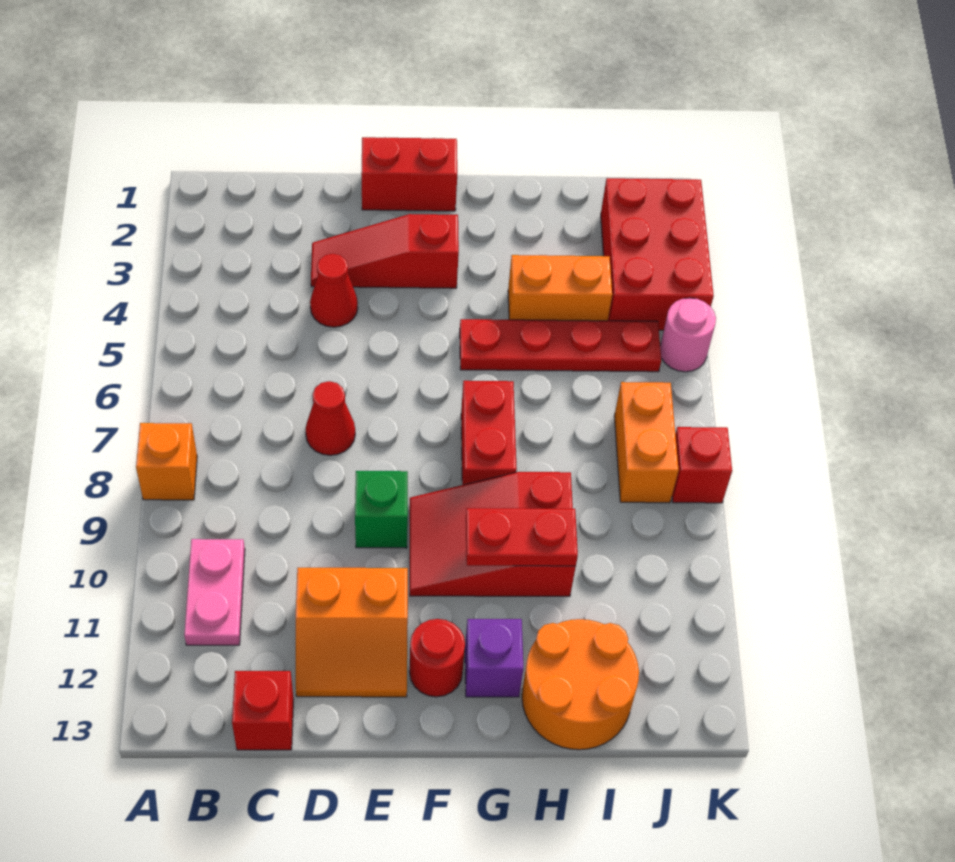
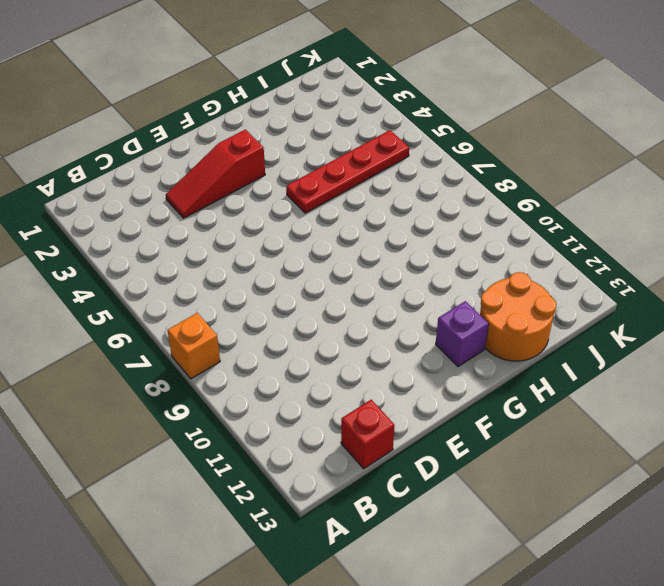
none -> pink plate B10:B11 level 1
none -> red cone D4 level 1
none -> red cone D7 level 1

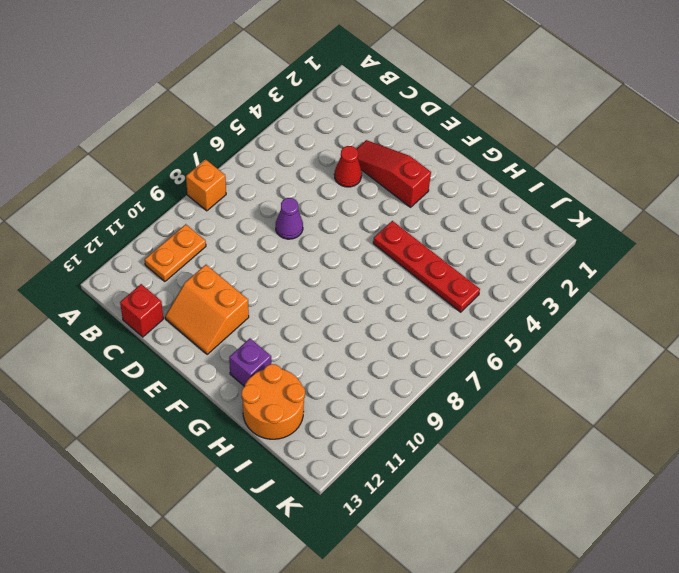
orange plate B10:B11 level 1 -> pink plate B10:B11 level 1
purple cone D7 level 1 -> red cone D7 level 1
none -> red brick E1:F1 level 1
none -> green brick E9 level 1
none -> red slope F9:H10 level 1 top H

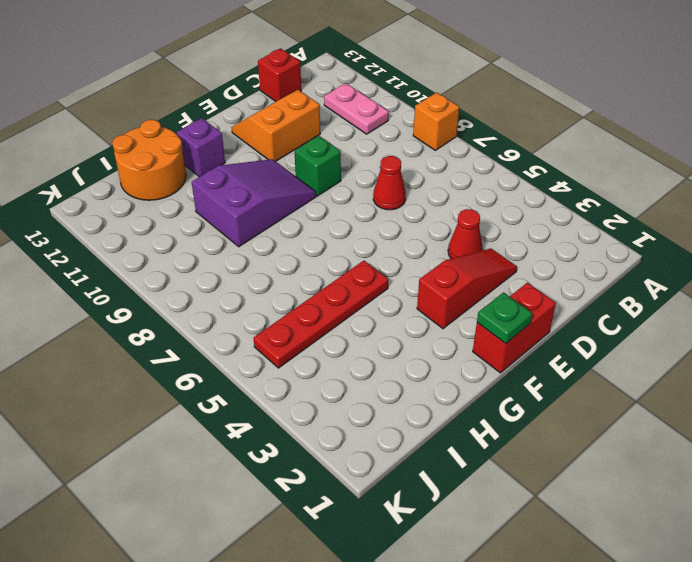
green plate F1 level 2 -> none
purple slope F9:H10 level 1 top H -> red slope F9:H10 level 1 top H
none -> red round brick F12 level 1
none -> red brick G7:G8 level 1
none -> orange brick H4:I4 level 1

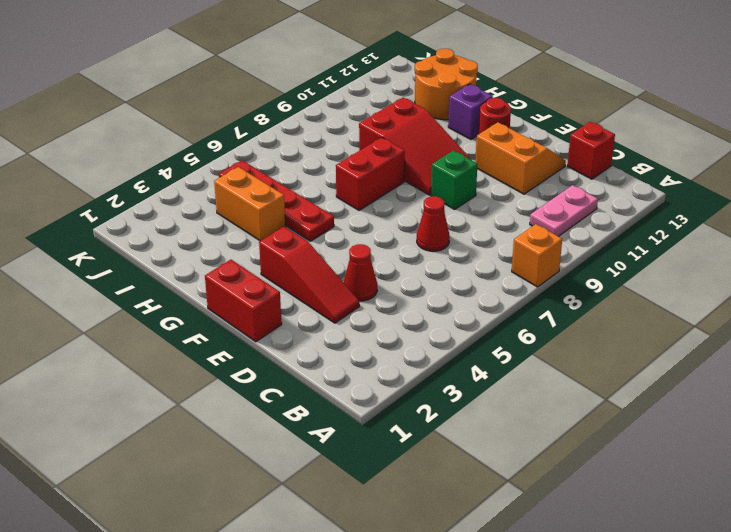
none -> red brick J2:K4 level 1
none -> orange brick J7:J8 level 1
none -> pink round brick K5 level 1

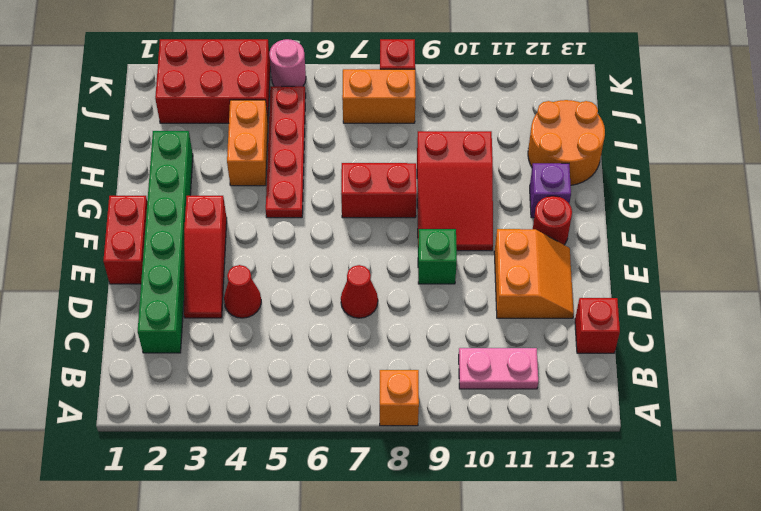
green brick C2:H2 level 1 -> none
none -> red plate G10:H10 level 2

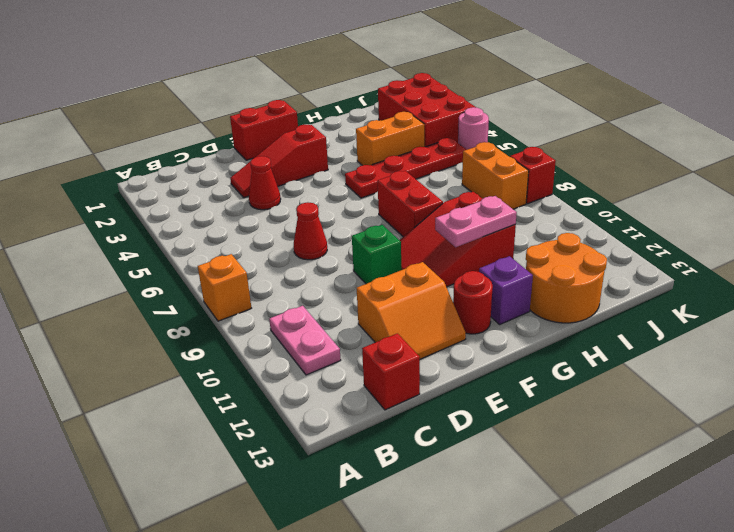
pink plate G10:H10 level 2 -> red plate G10:H10 level 2

